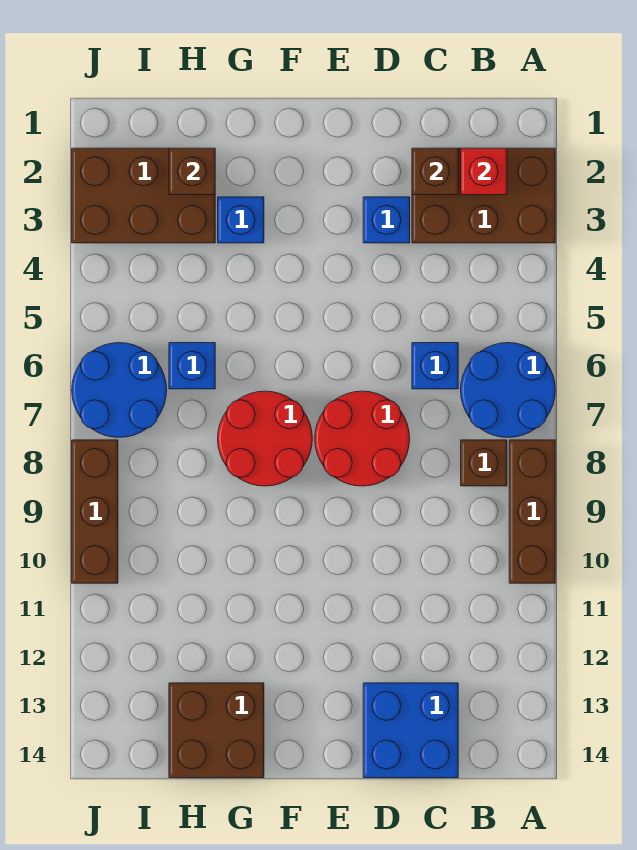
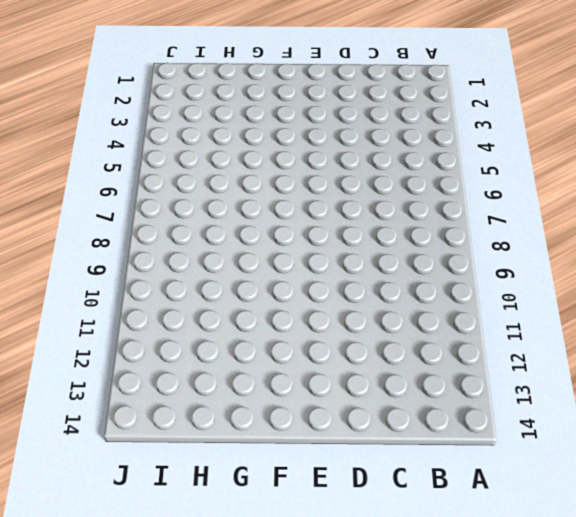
none -> brown brick A2:C3 level 1
none -> blue round brick A6:B7 level 1
none -> brown brick A8:A10 level 1

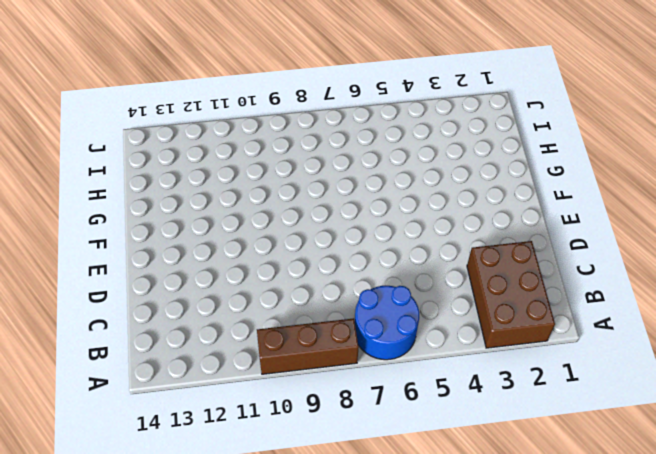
none -> brown brick B8 level 1
none -> blue brick C6 level 1
none -> blue brick C13:D14 level 1

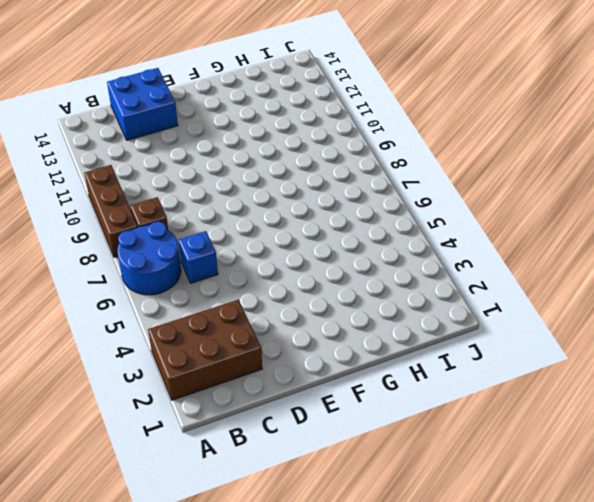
none -> blue brick D3 level 1
none -> red round brick D7:E8 level 1
none -> red round brick F7:G8 level 1

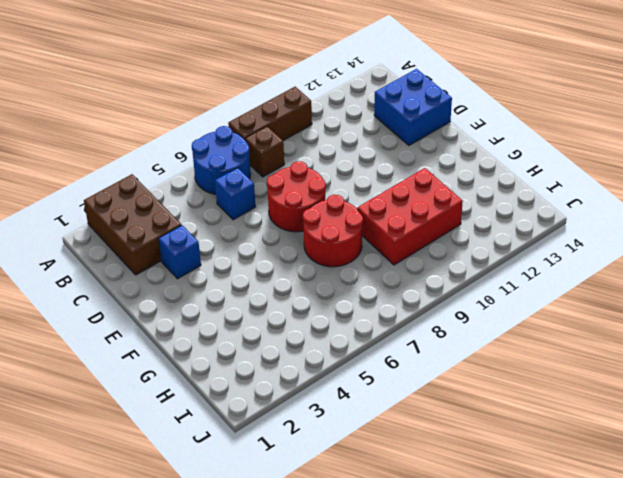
red brick G9:H11 level 1 -> none
none -> blue brick G3 level 1
none -> brown brick G13:H14 level 1
none -> brown brick H2:J3 level 1

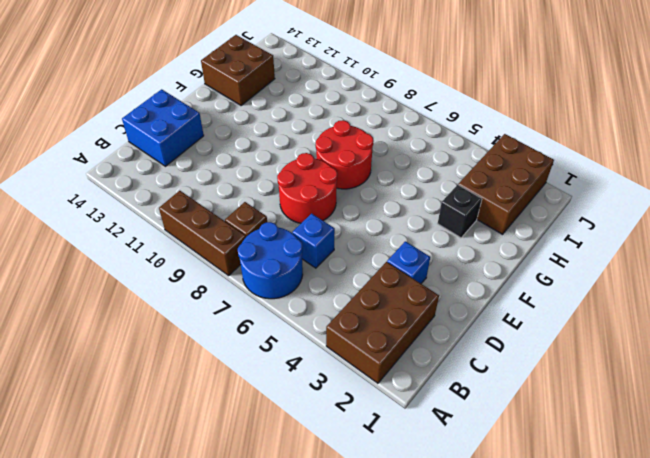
black brick G3 level 1 -> blue brick G3 level 1
none -> blue brick H6 level 1
none -> blue round brick I6:J7 level 1
none -> brown brick J8:J10 level 1

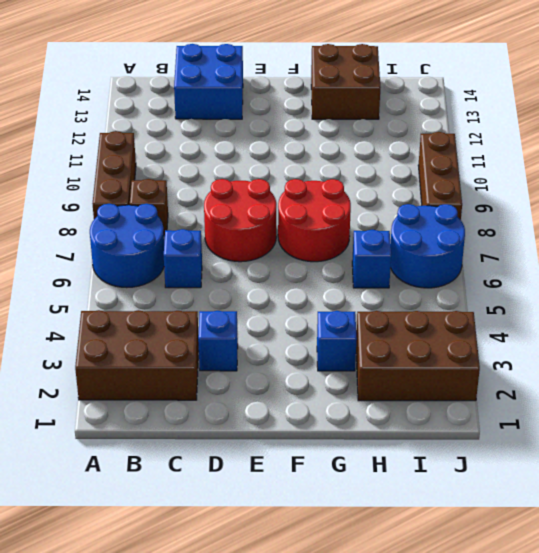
none -> red brick B2 level 2
none -> brown brick C2 level 2
none -> brown brick H2 level 2

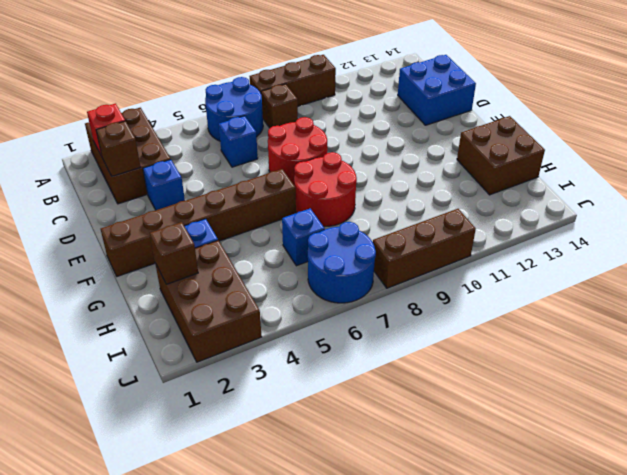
brown brick F1:F6 level 1 -> none

